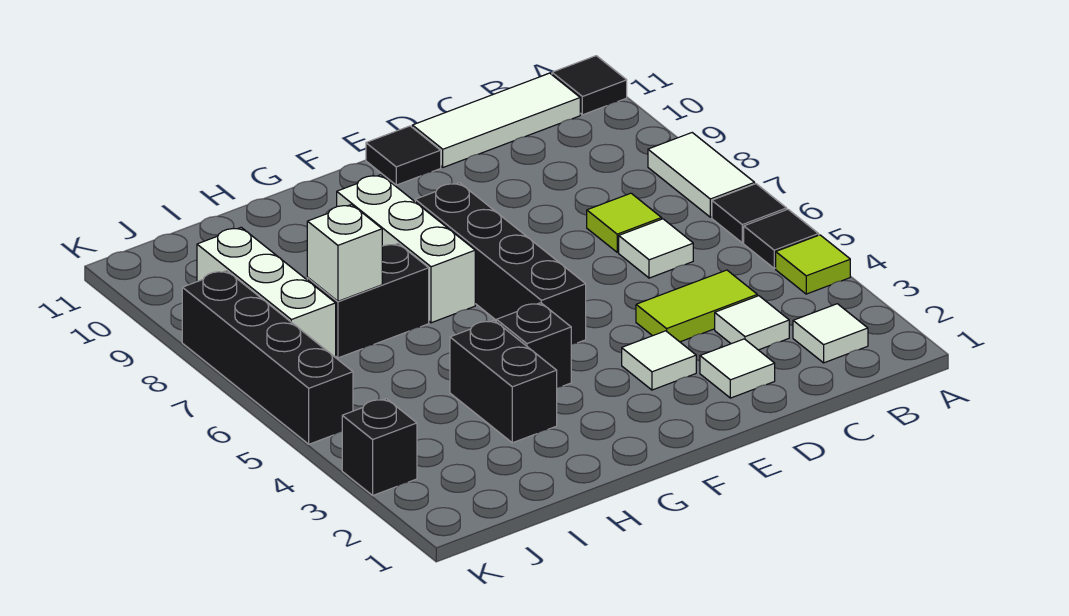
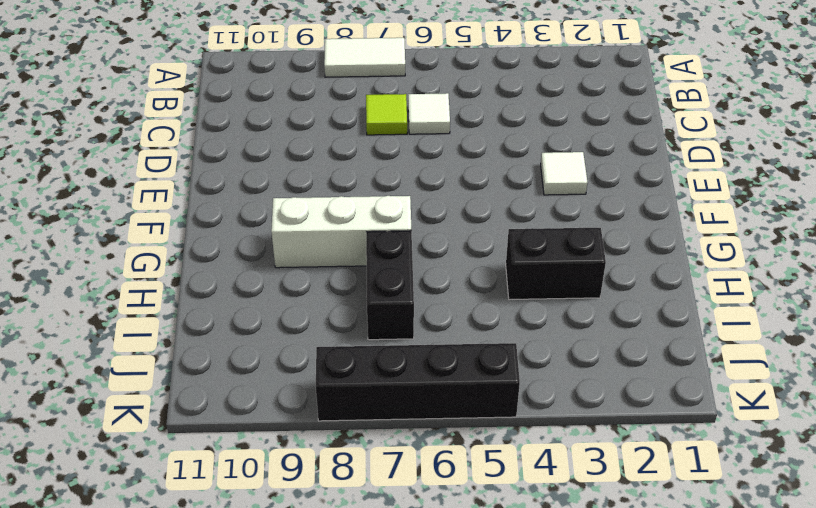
none -> lime tile A4 level 1
none -> black tile A5 level 1
none -> black tile A6 level 1

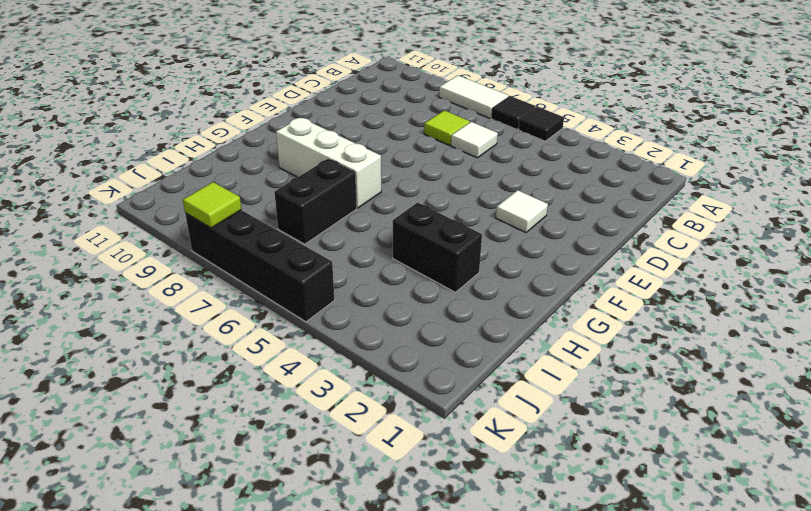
lime tile K8 level 2 -> lime tile A4 level 1
none -> black tile A11 level 1
none -> white tile B2 level 1
none -> white tile B11:D11 level 1

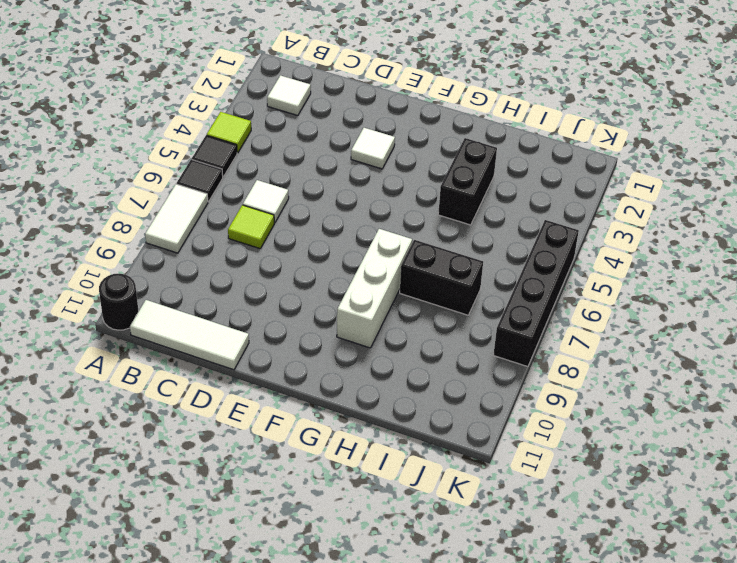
black round brick A11 level 1 -> black tile A11 level 1
none -> white tile C3 level 1
none -> lime tile C4:D4 level 1
none -> white tile D2 level 1

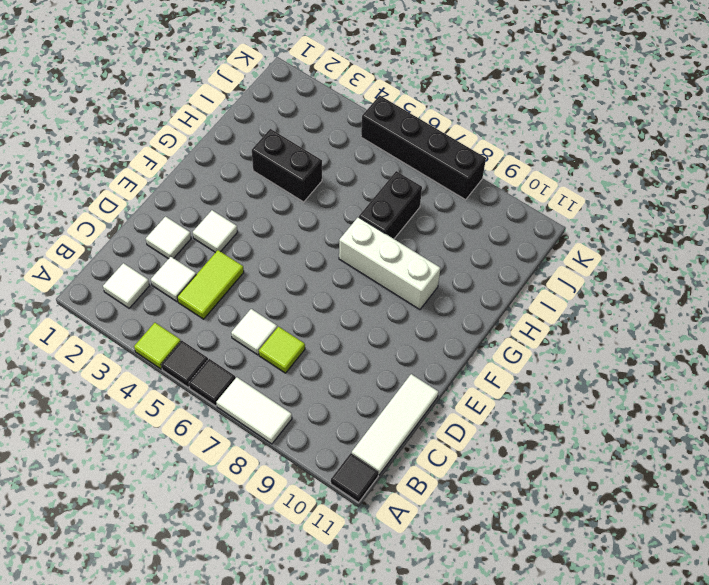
none -> black tile E11 level 1
none -> black brick F5:F8 level 1
none -> black brick G4 level 1

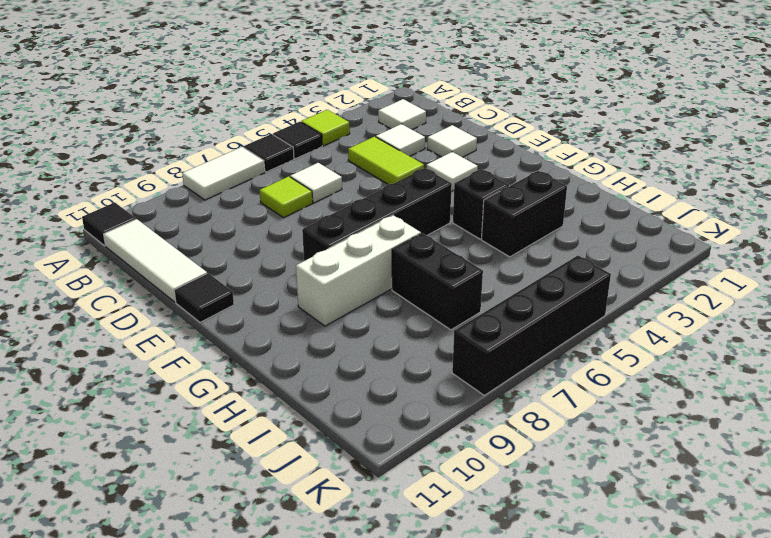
none -> white brick J7:J9 level 1
none -> black brick K3 level 1
none -> white brick I7 level 2

